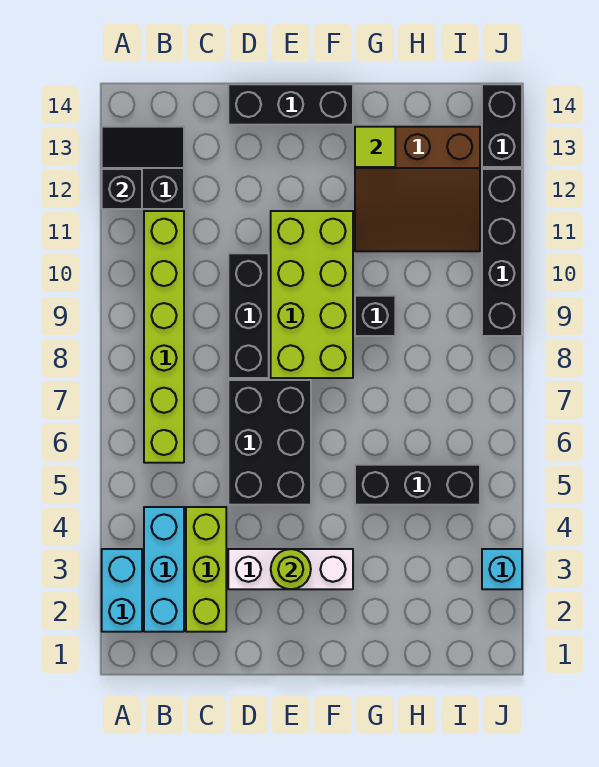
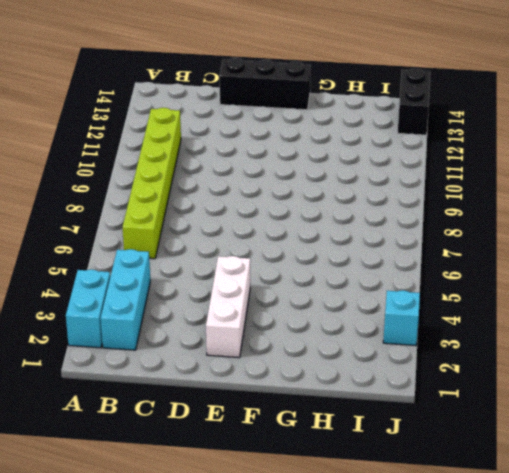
white brick E2:E4 level 1 -> white brick D3:F3 level 1
none -> black slope A12:B13 level 1 top 12
none -> lime brick C2:C4 level 1
none -> black brick D5:E7 level 1

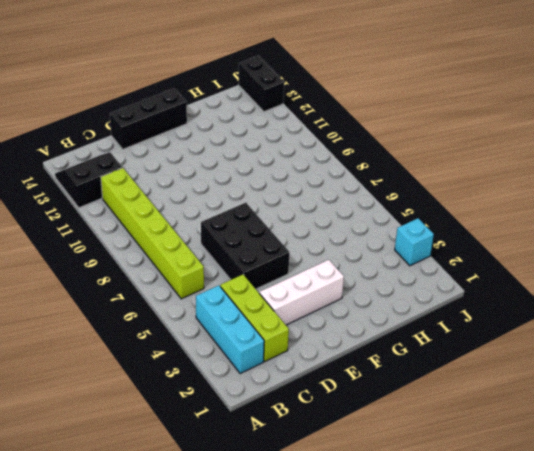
none -> cyan brick A2:A3 level 1
none -> black brick D8:D10 level 1
none -> lime brick E8:F11 level 1

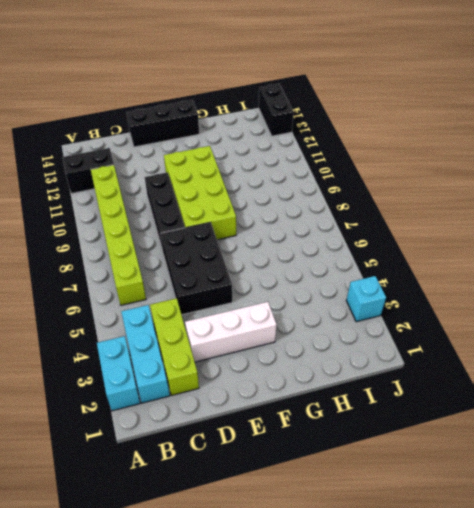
none -> black brick G5:I5 level 1
none -> black brick G9 level 1
none -> brown slope G11:I13 level 1 top 13

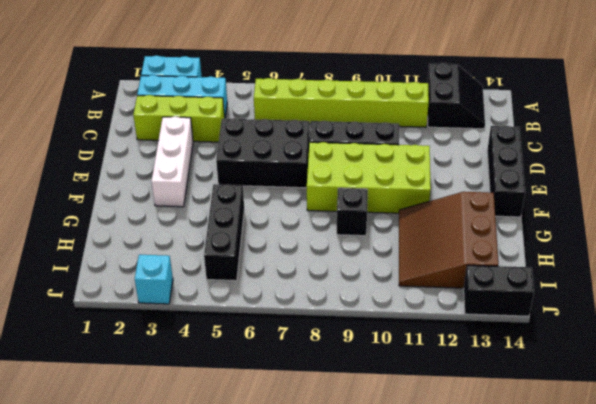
none -> black brick J9:J12 level 1
none -> black brick A12 level 2
none -> lime round brick E3 level 2

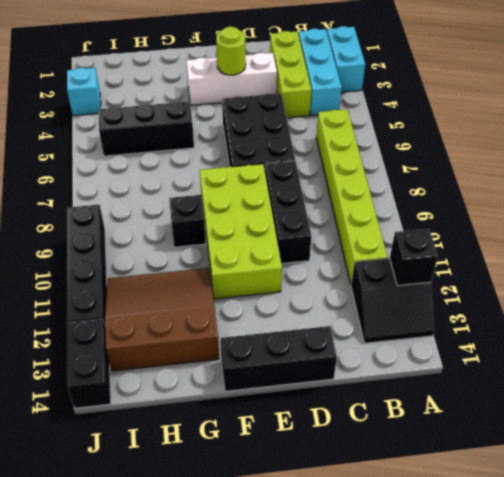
none -> lime tile G13 level 2

